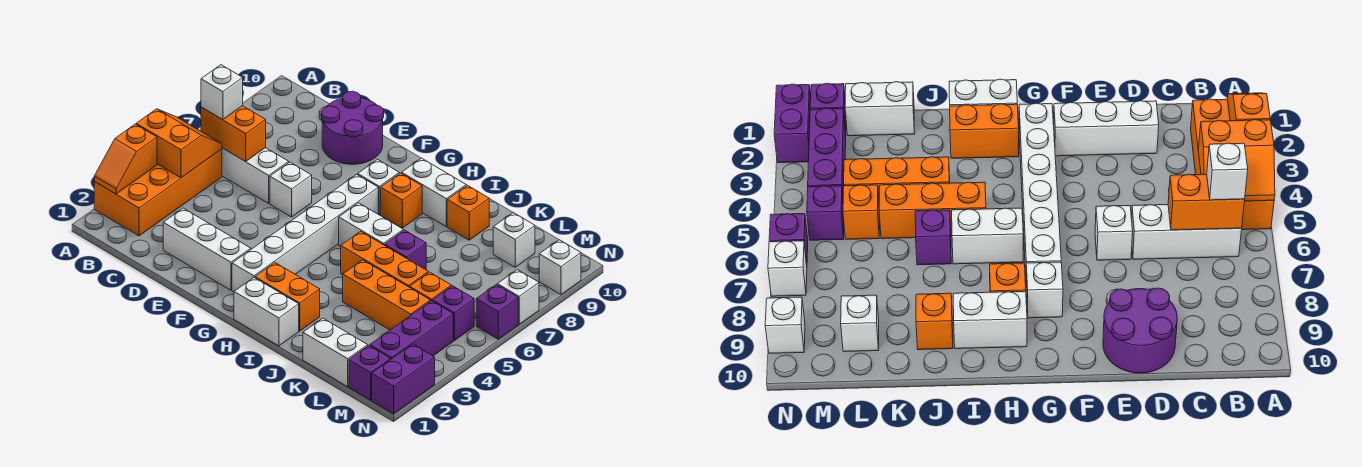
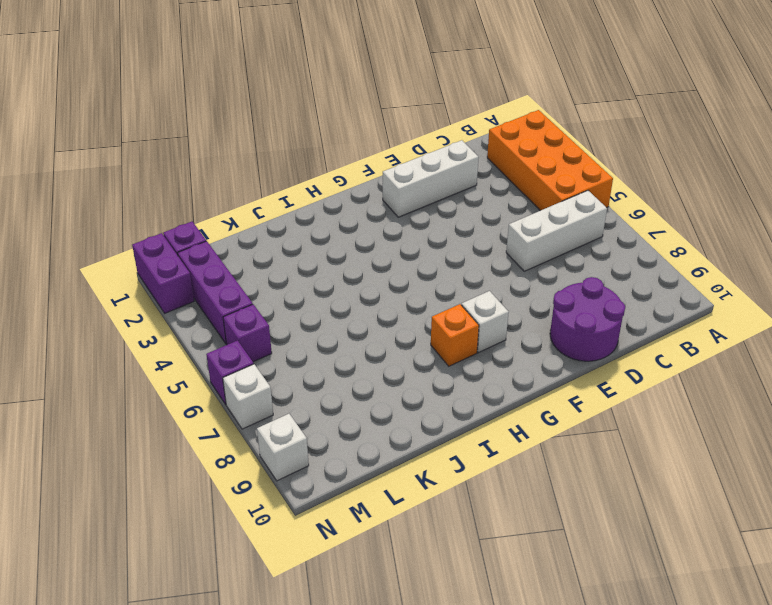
none -> white brick E6 level 1
none -> white brick G2:G7 level 1
none -> white brick H1:I1 level 1
none -> orange brick H2:I2 level 1

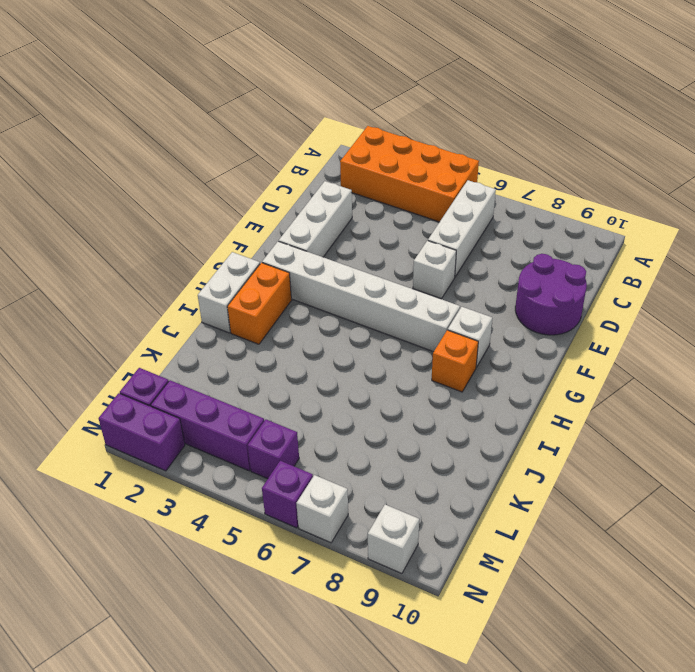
none -> white brick H6:I6 level 1
none -> white brick H9:I9 level 1
none -> orange brick I5:K5 level 1
none -> orange brick J4:L4 level 1

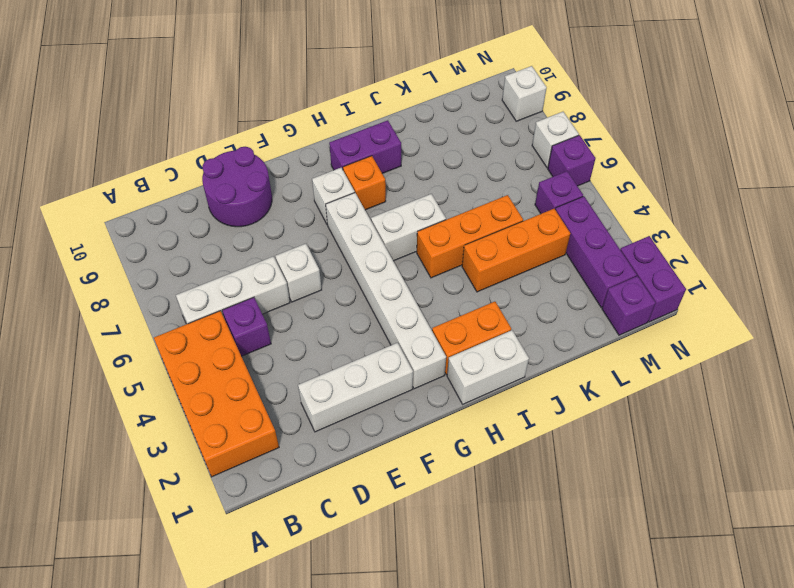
purple brick C5 level 1 -> purple brick J6 level 1
purple brick H9:I9 level 1 -> white brick H9:I9 level 1
none -> orange brick J9 level 1
none -> white brick K1:L1 level 1
none -> orange brick L5 level 1
none -> white brick L9 level 1

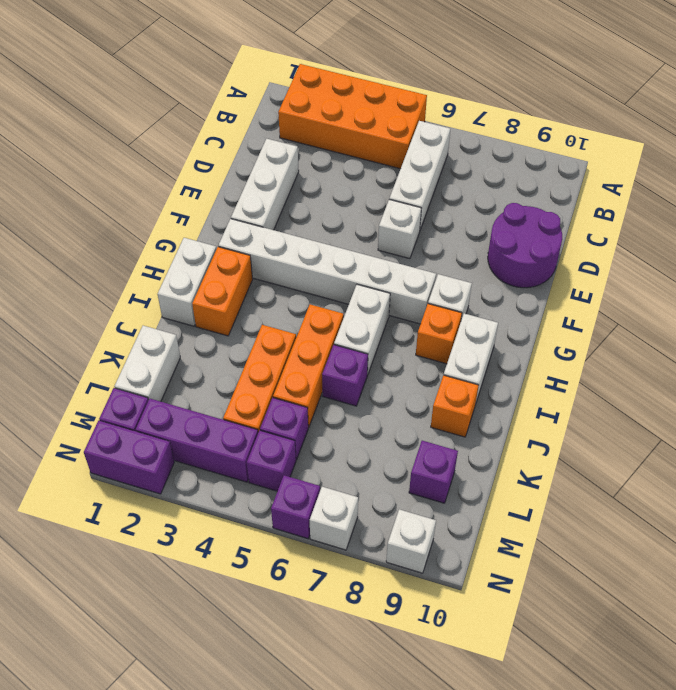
purple brick L5 level 1 -> orange brick L5 level 1
purple brick L9 level 1 -> white brick L9 level 1
none -> orange slope A2:A3 level 2 top 3
none -> orange slope A4:B5 level 2 top 4
none -> orange brick B6:C6 level 2
none -> white brick B6 level 3

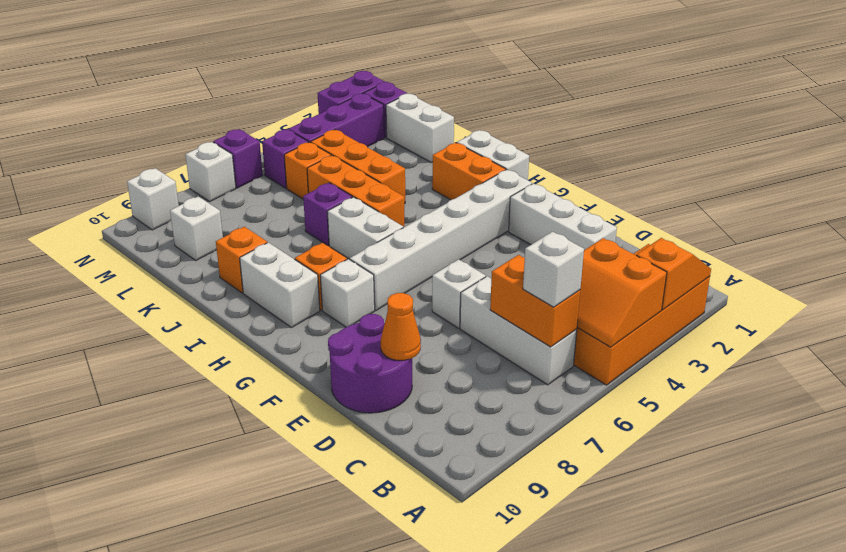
orange cone D9 level 2 -> none

